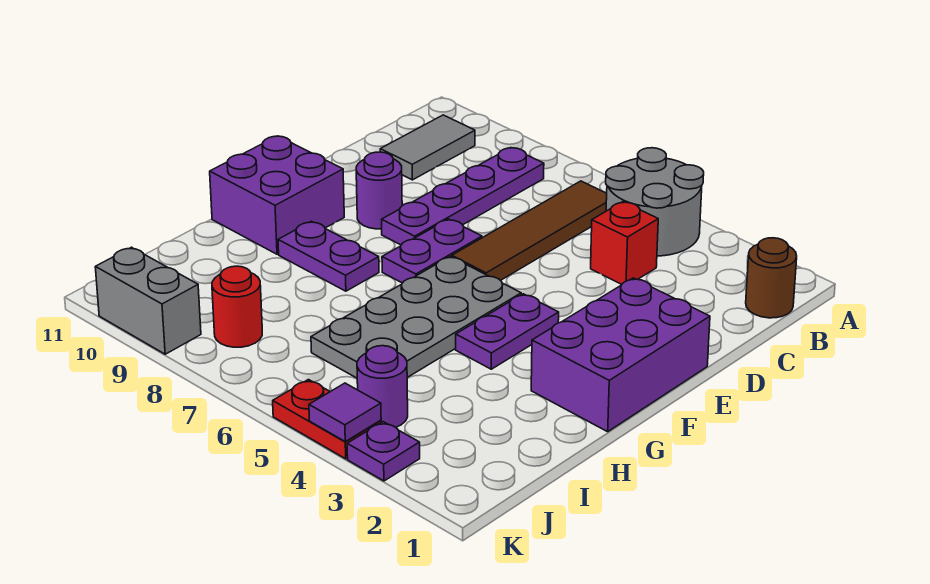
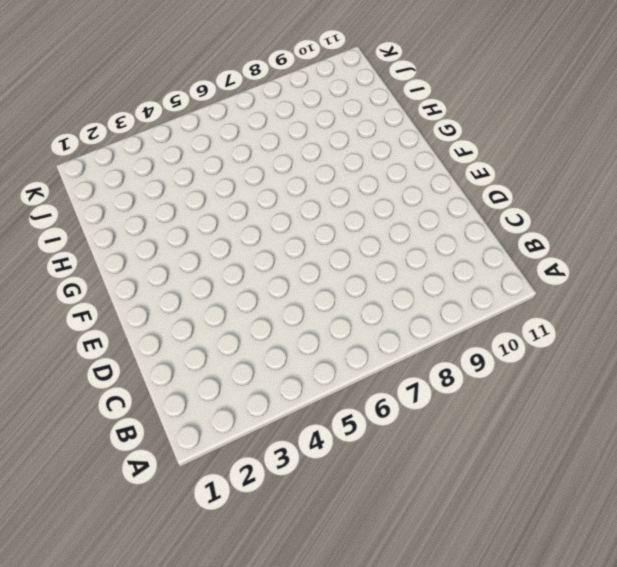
none -> grey round brick A4:B5 level 1
none -> brown round brick B1 level 1
none -> brown tile B6:E6 level 1

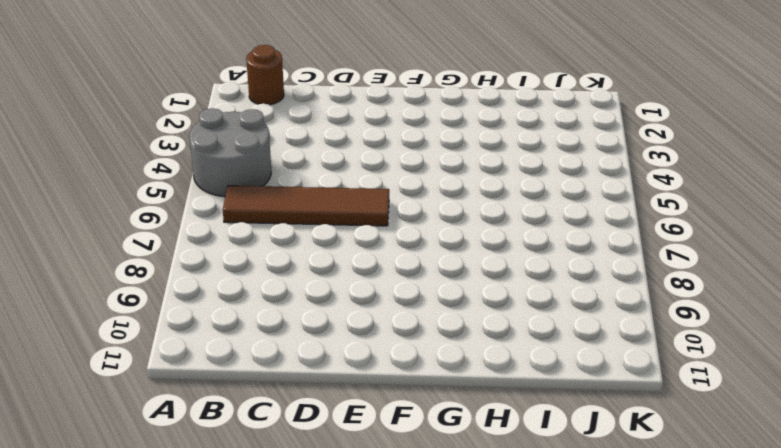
none -> purple plate B8:E8 level 1
none -> grey tile B10:C10 level 1
none -> red brick C4 level 1

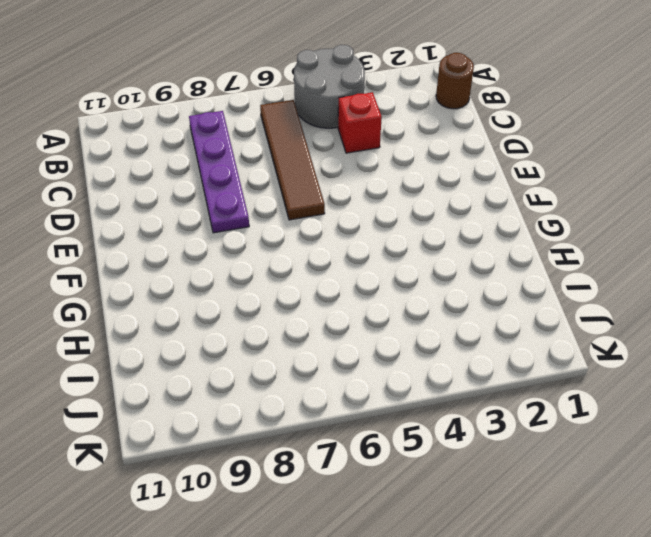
none -> grey tile B10:C10 level 1
none -> purple brick E1:G2 level 1
none -> purple plate E7:F7 level 1

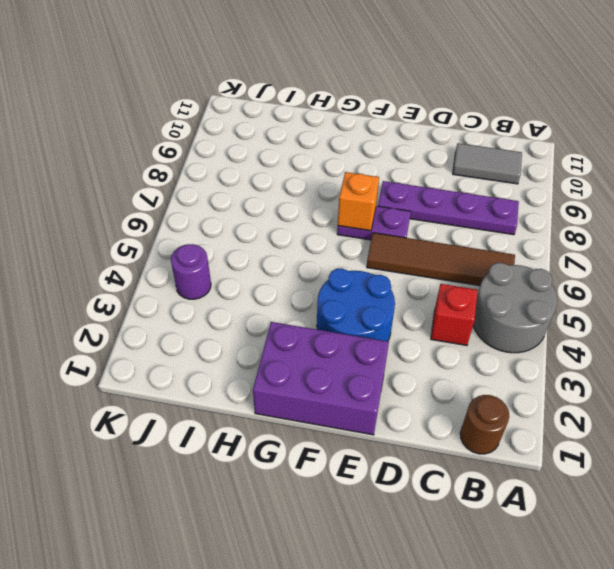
blue round brick E3:F4 level 1 -> purple plate F4:G4 level 1
orange brick F7 level 2 -> none
none -> purple round brick E9 level 1
none -> grey plate F5:I6 level 1
none -> purple brick F10:G11 level 1

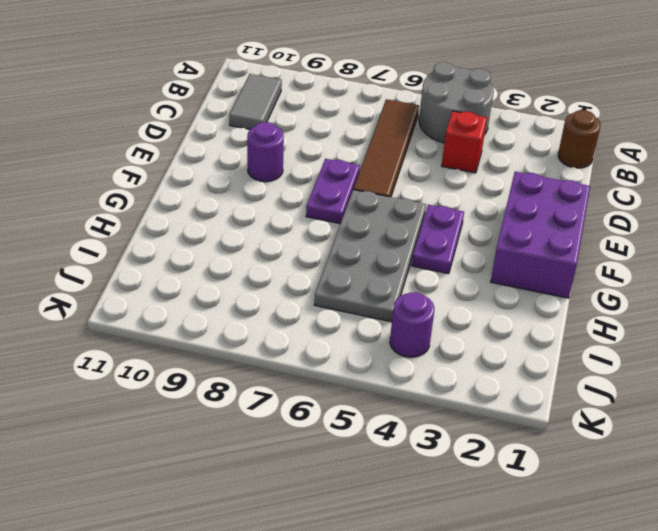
none -> purple plate B8:E8 level 1
none -> purple brick F10:G11 level 1
none -> purple plate G8:G9 level 1

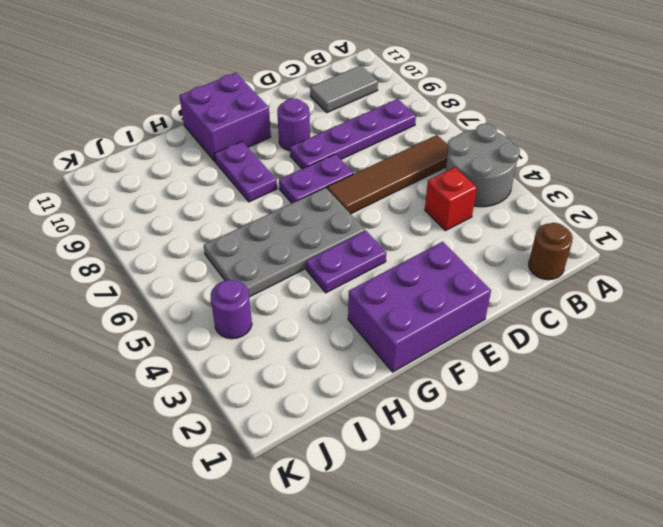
none -> red round brick J8 level 1
none -> purple plate K3 level 1
none -> red plate K4:K5 level 1

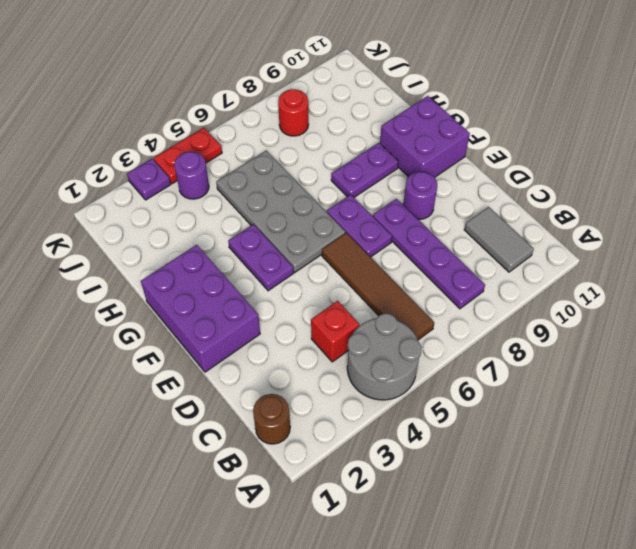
none -> grey brick K9:K10 level 1
none -> purple tile K4 level 2

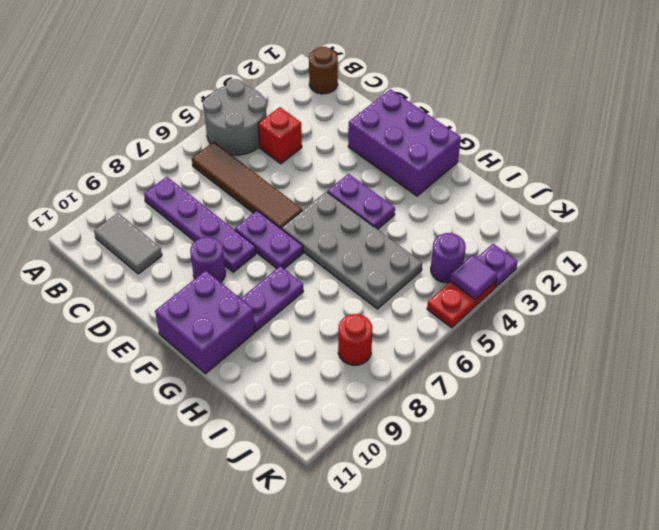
none -> grey brick K9:K10 level 1

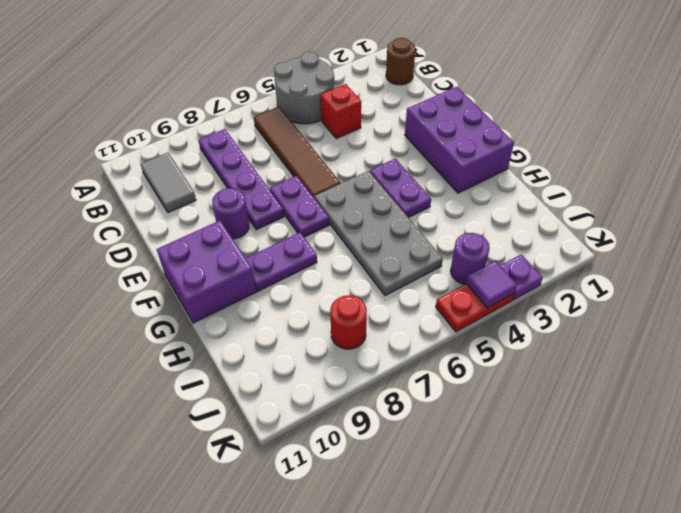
none -> grey brick K9:K10 level 1

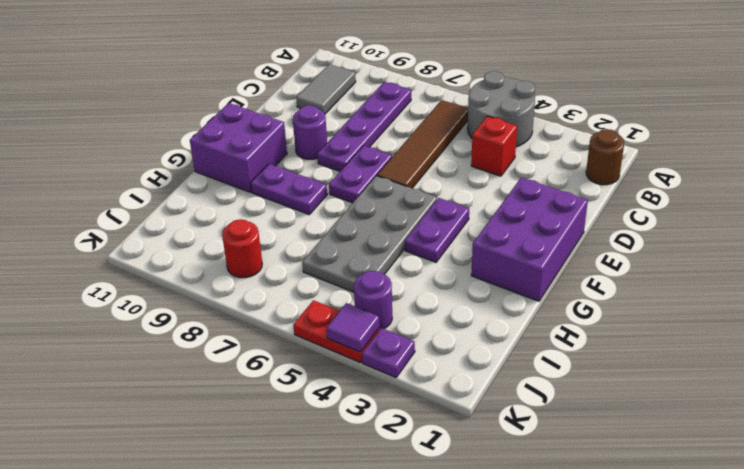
none -> grey brick K9:K10 level 1

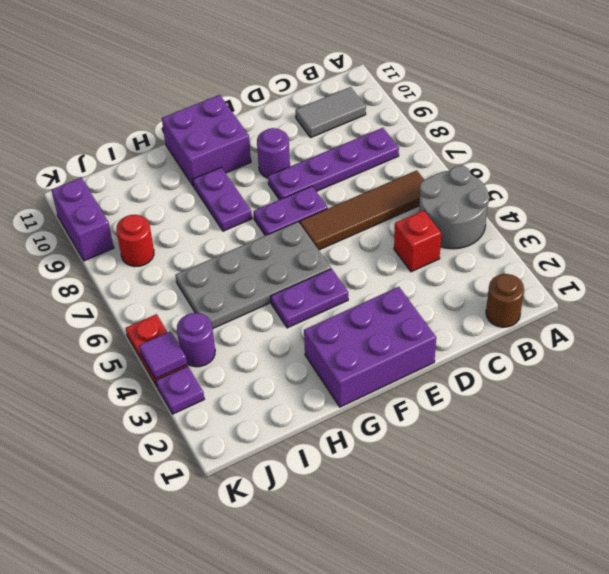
purple brick K9:K10 level 1 -> grey brick K9:K10 level 1

